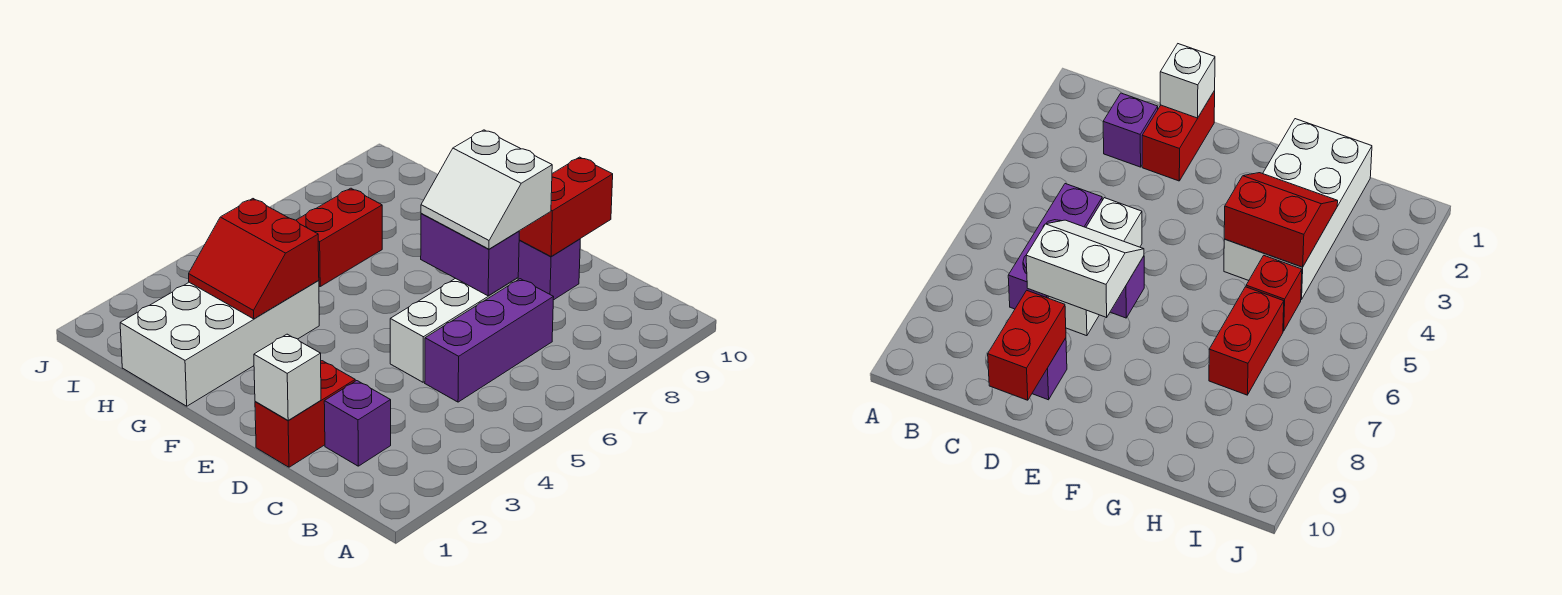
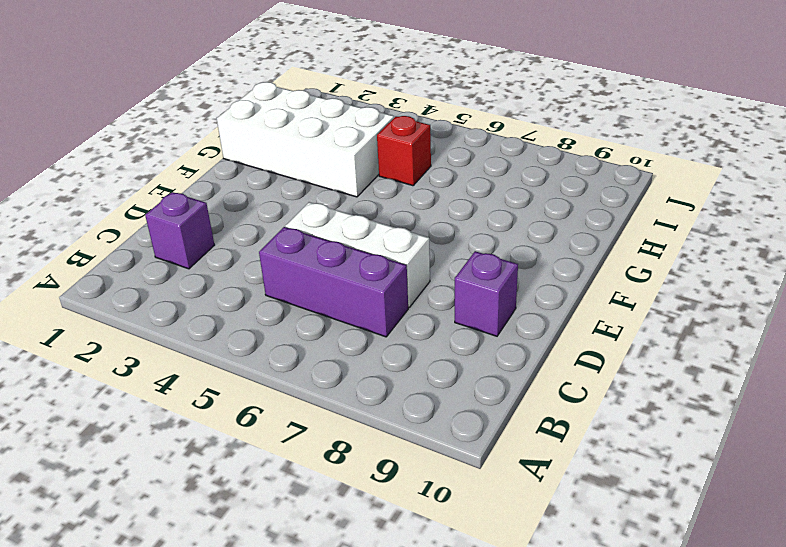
none -> red brick D1:D2 level 1
none -> red brick H6:H7 level 1
none -> white brick D1 level 2

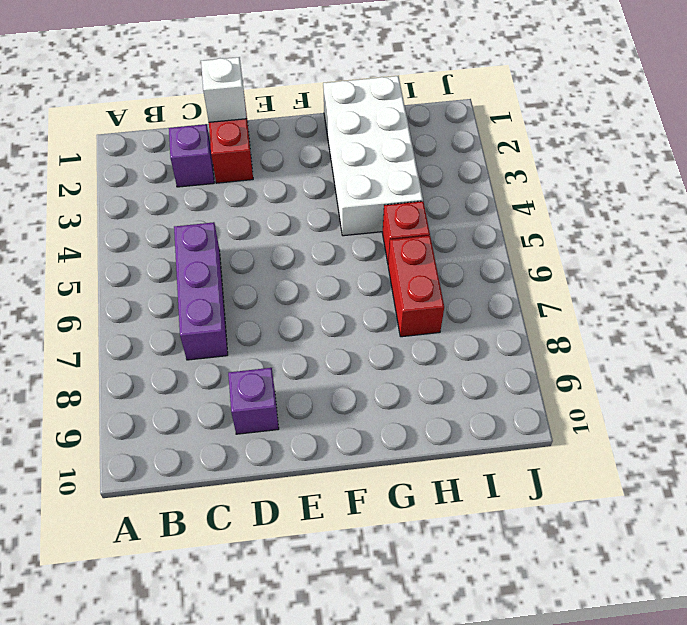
none -> white brick D5:D7 level 1
none -> purple brick D7:E7 level 2
none -> red brick D9:D10 level 2

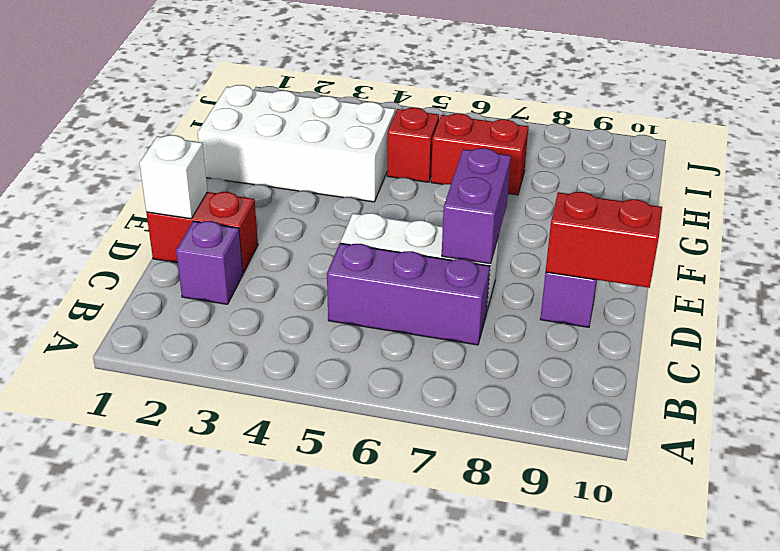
none -> red slope G3:H4 level 2 top 4
none -> white slope D7:E8 level 3 top 8

